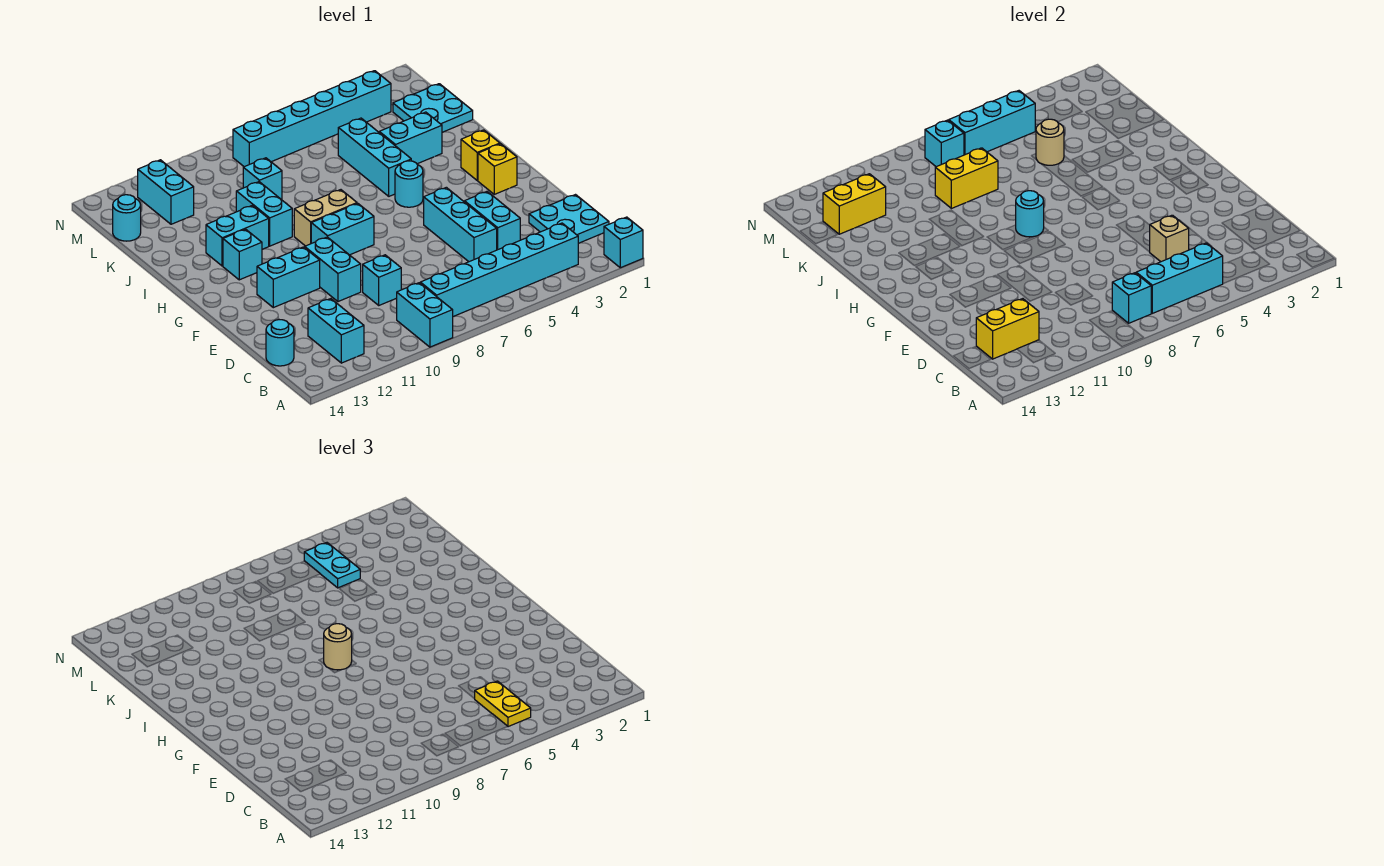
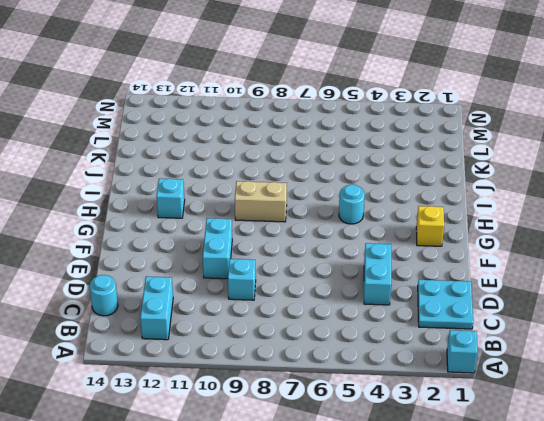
none -> cyan brick A9:B9 level 1
none -> cyan brick B3:B8 level 1
none -> cyan brick D5:F5 level 1
none -> cyan brick F11:F12 level 1

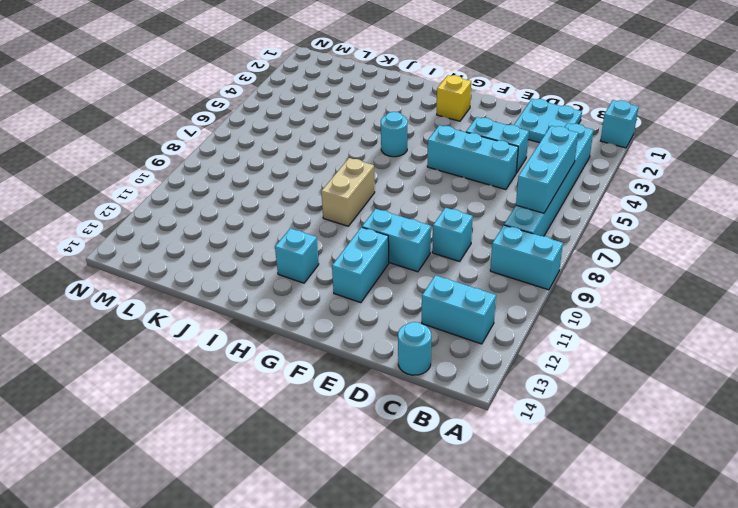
none -> cyan brick G8:G9 level 1
none -> yellow brick H2 level 1
none -> cyan brick I5:K5 level 1
none -> cyan brick I10:J10 level 1

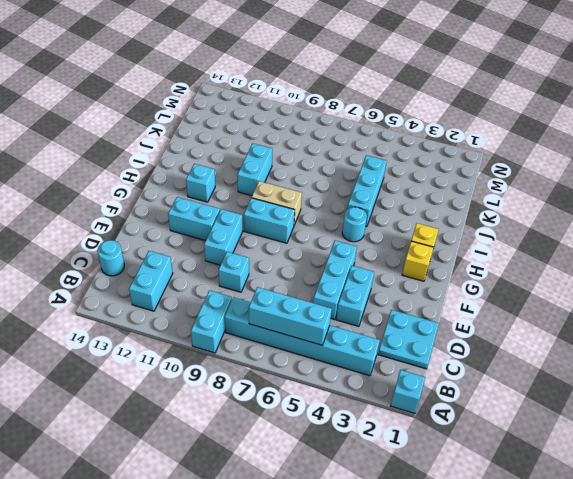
none -> cyan brick I11:I12 level 1
none -> cyan brick J3:J4 level 1
none -> cyan plate K1:L2 level 1
none -> cyan brick K9 level 1

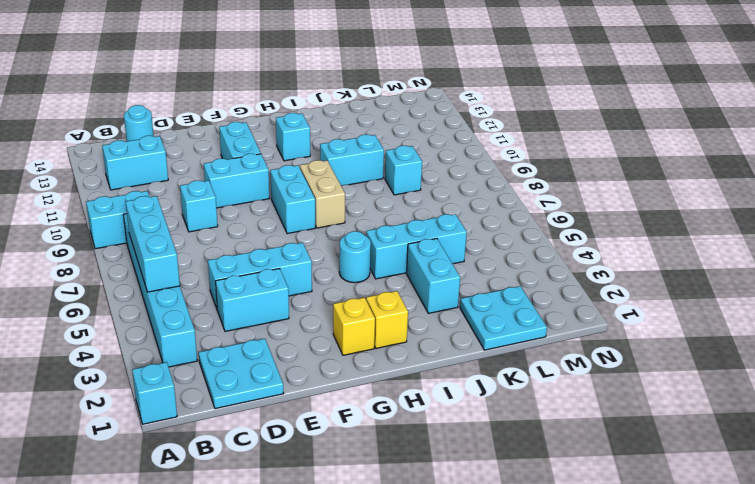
none -> cyan brick I11:I12 level 1
none -> cyan brick L12:M12 level 1
none -> cyan round brick L14 level 1
none -> cyan brick M3:M8 level 1

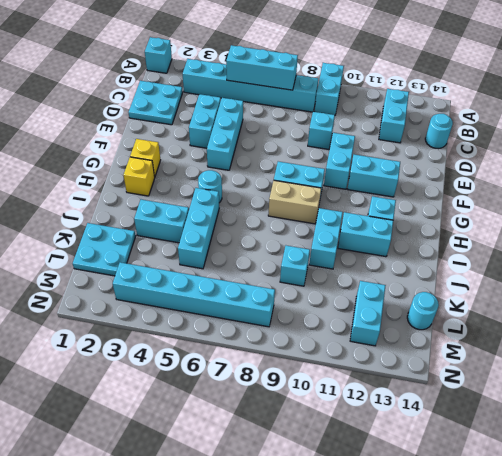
none -> cyan brick B8 level 2
none -> yellow brick C12:C13 level 2
none -> tan brick D5 level 2
none -> cyan round brick H8 level 2

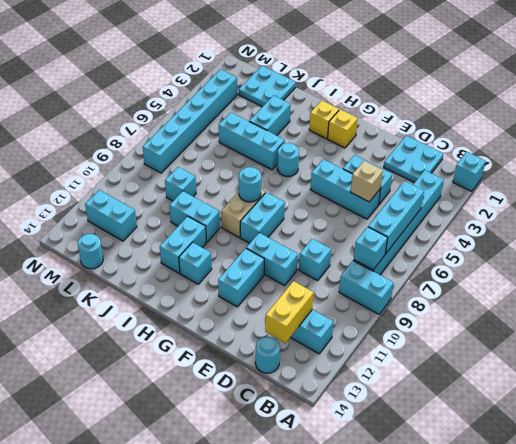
none -> tan round brick K5 level 2
none -> yellow brick K8:K9 level 2
none -> yellow brick L12:L13 level 2
none -> cyan brick M5:M7 level 2

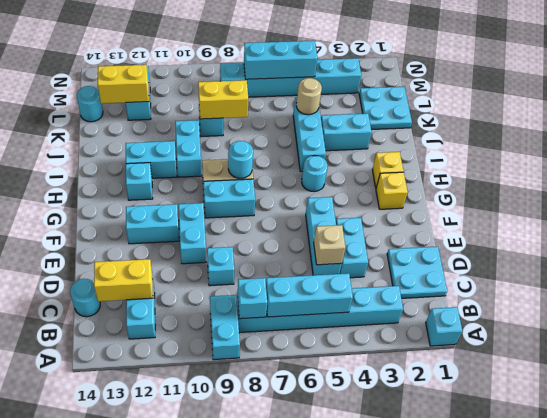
none -> cyan brick M8 level 2
none -> yellow plate B5:C5 level 3
none -> tan round brick H8 level 3
none -> cyan plate L5:M5 level 3

